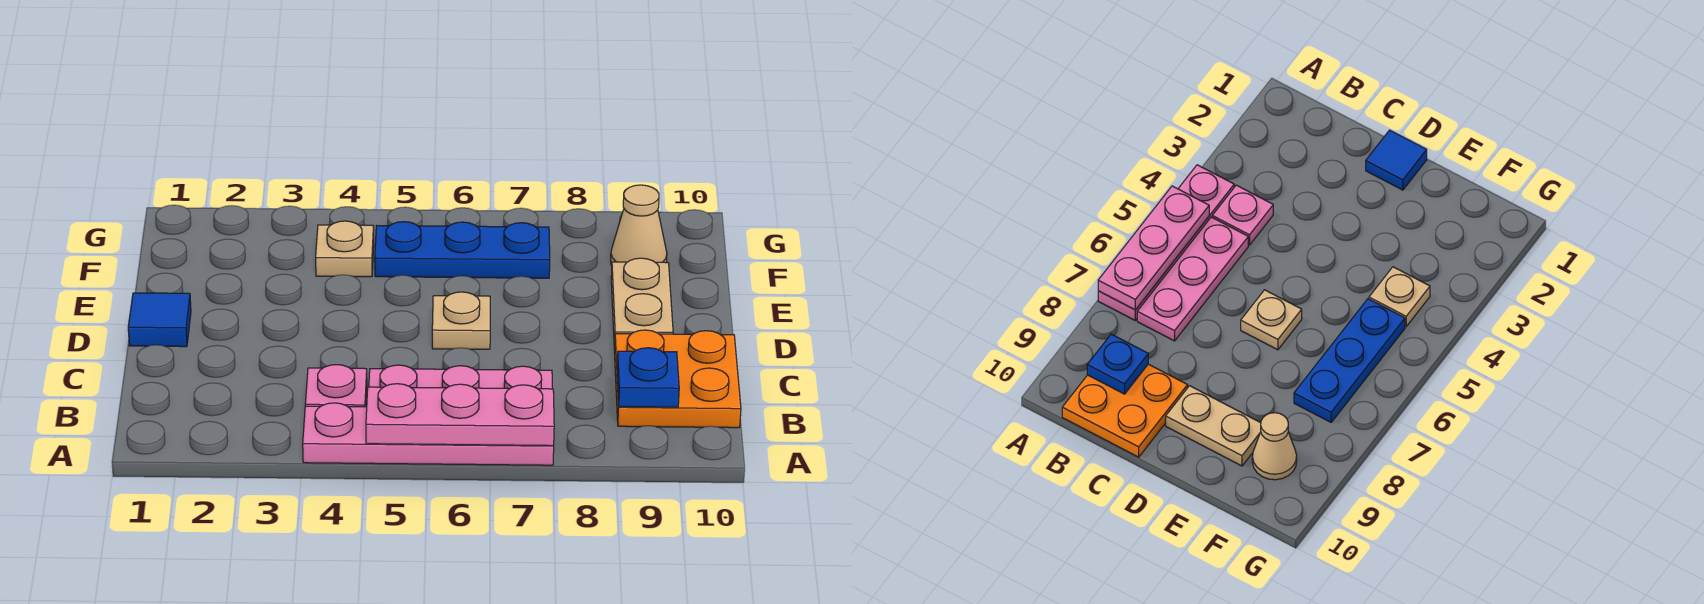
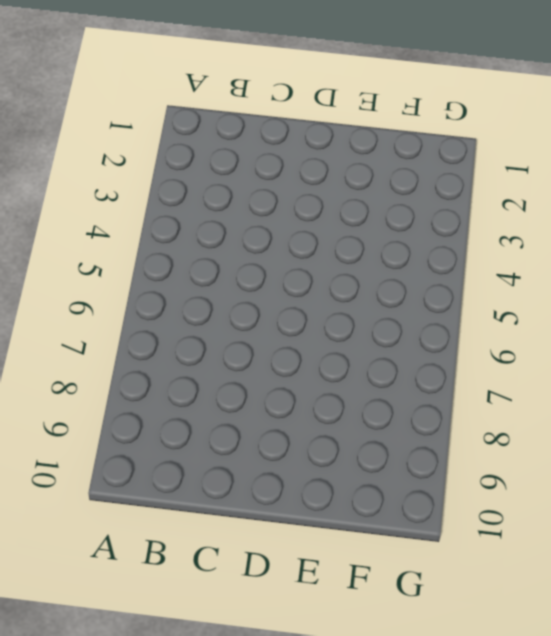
none -> pink plate A4:A7 level 1
none -> pink plate B4 level 1
none -> pink plate B5:B7 level 1

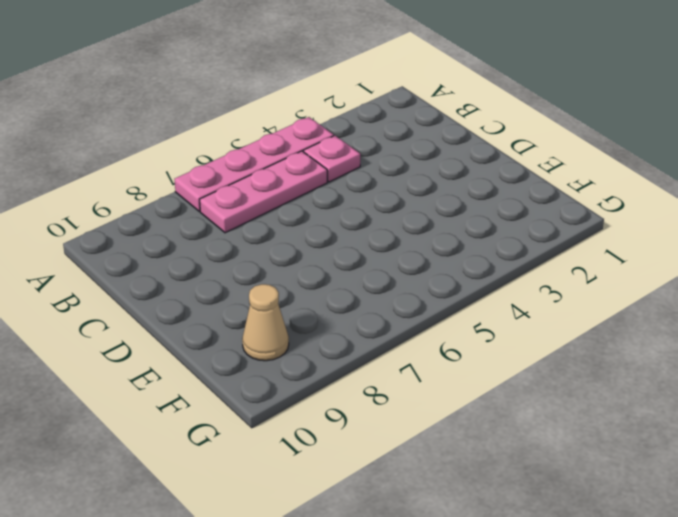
none -> orange plate B9:C10 level 1
none -> blue tile D1 level 1
none -> tan plate D6 level 1

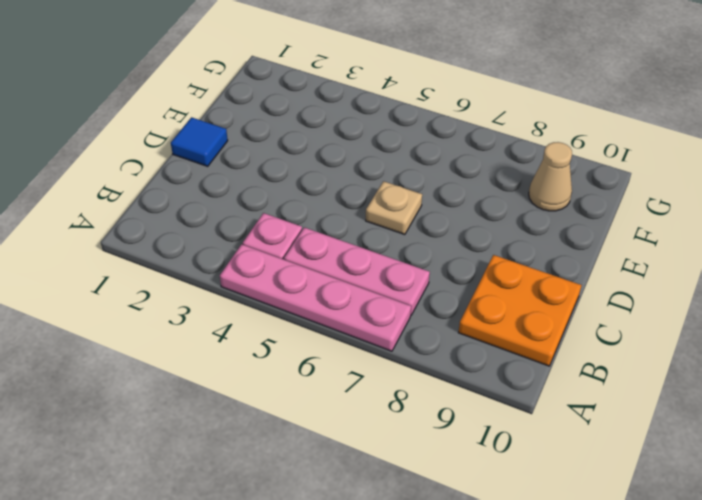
none -> tan plate D9:E9 level 1
none -> tan plate F4 level 1
none -> blue plate F5:F7 level 1

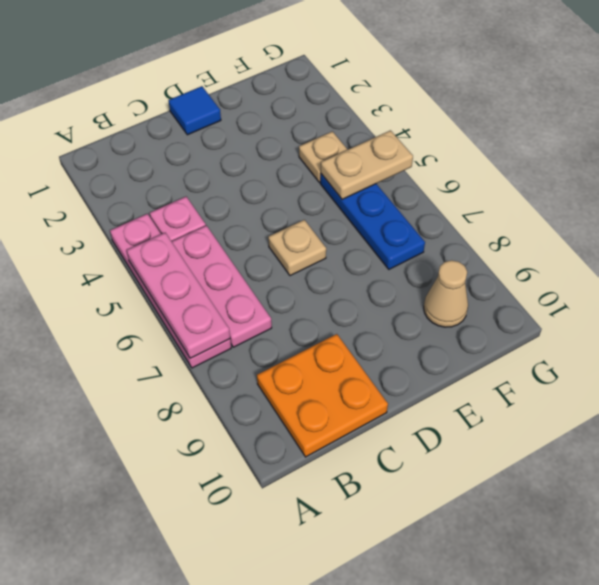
tan plate F5:G5 level 2 -> tan plate D9:E9 level 1
none -> blue plate B9 level 2

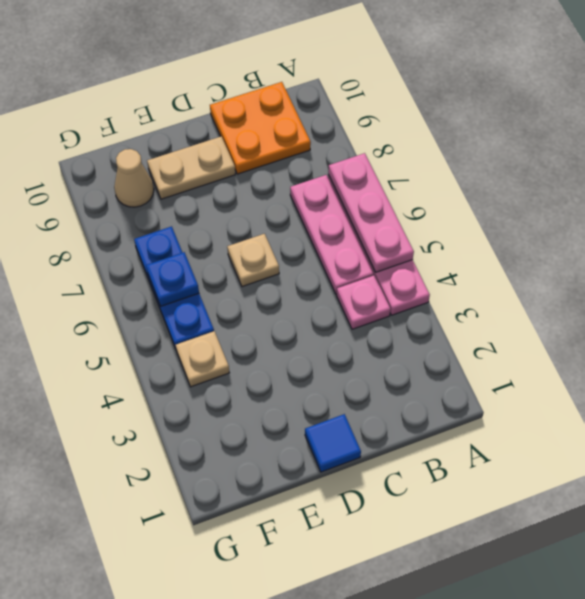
blue plate F6 level 2 -> blue plate B9 level 2

